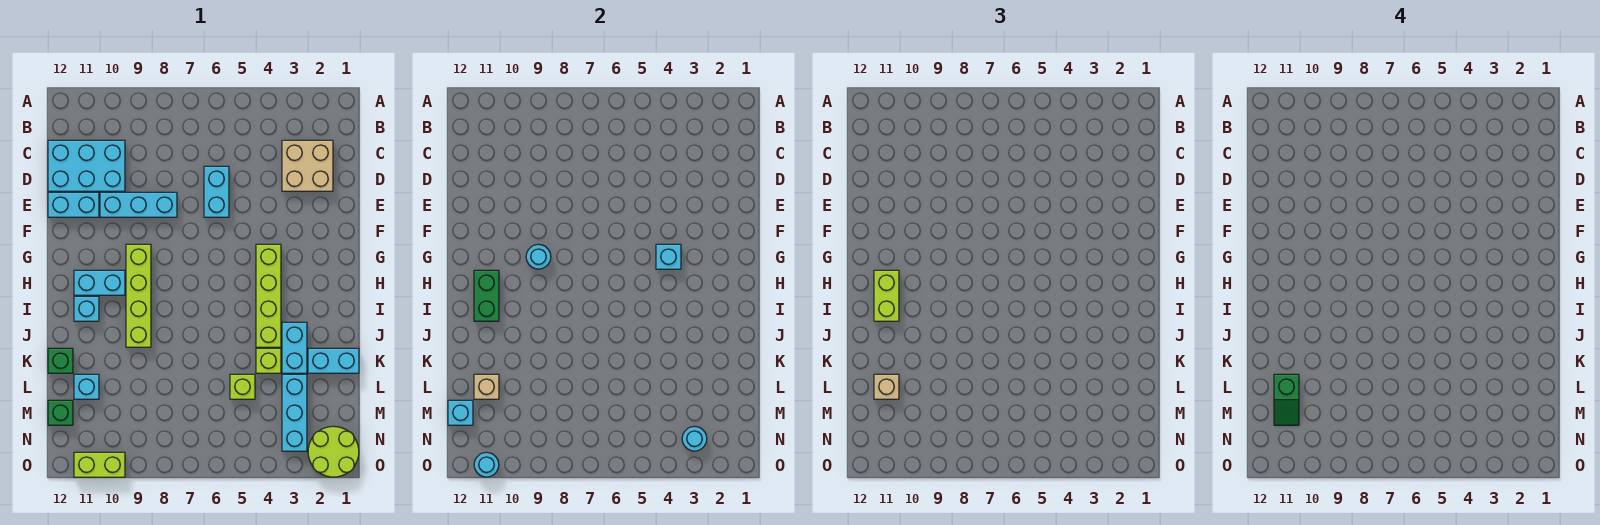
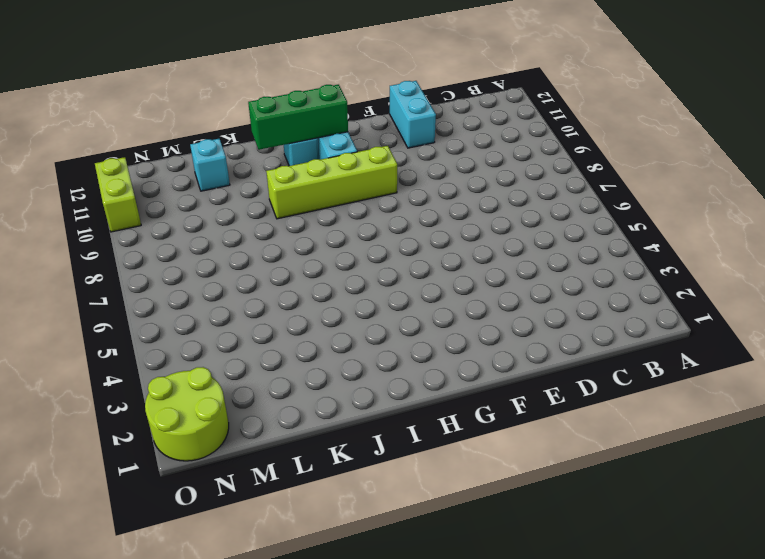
green brick H11:J11 level 2 -> green brick H11:I11 level 2
none -> tan brick C2:D3 level 1
none -> cyan brick C10:D12 level 1
none -> cyan brick D6:E6 level 1

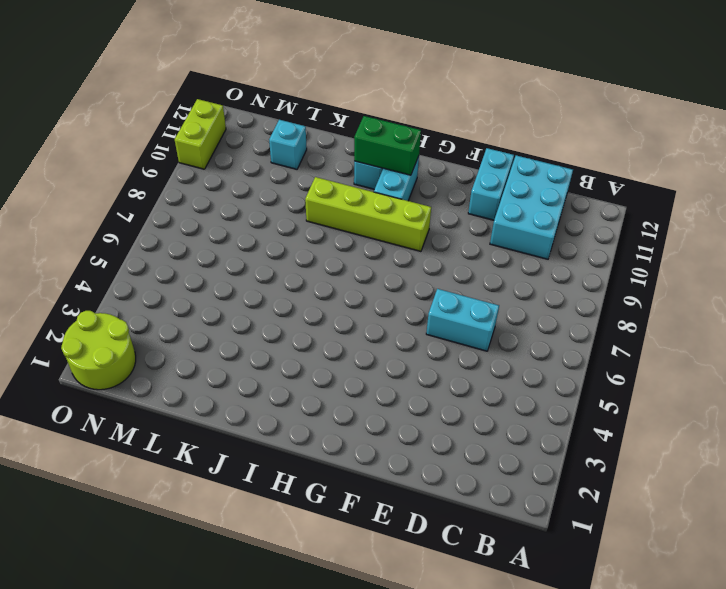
none -> tan brick C2:D3 level 1
none -> cyan brick E8:E10 level 1
none -> lime brick G4:J4 level 1

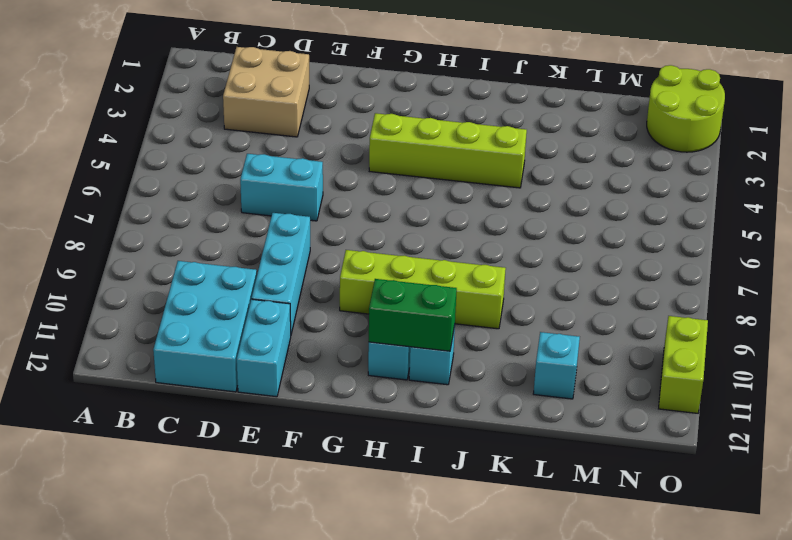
none -> cyan brick J3:K3 level 1
none -> cyan brick K1:K2 level 1
none -> lime brick K4 level 1

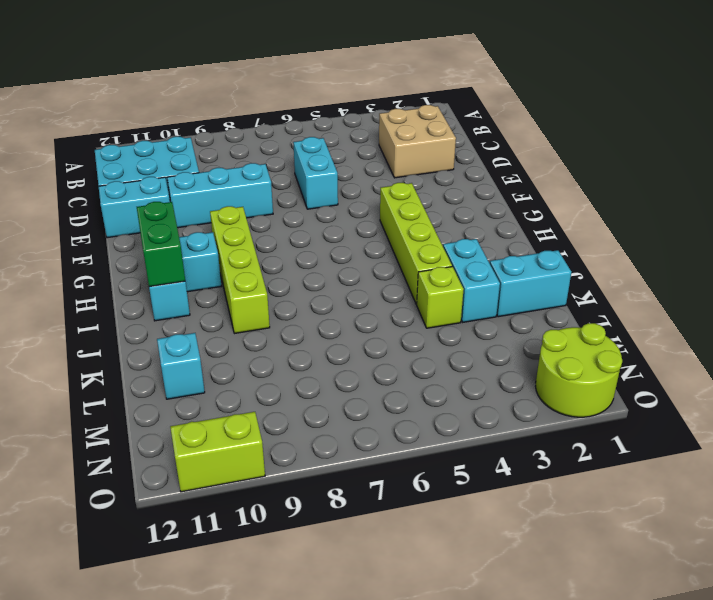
none -> green brick K12 level 1
none -> cyan brick L3:N3 level 1
none -> lime brick L5 level 1

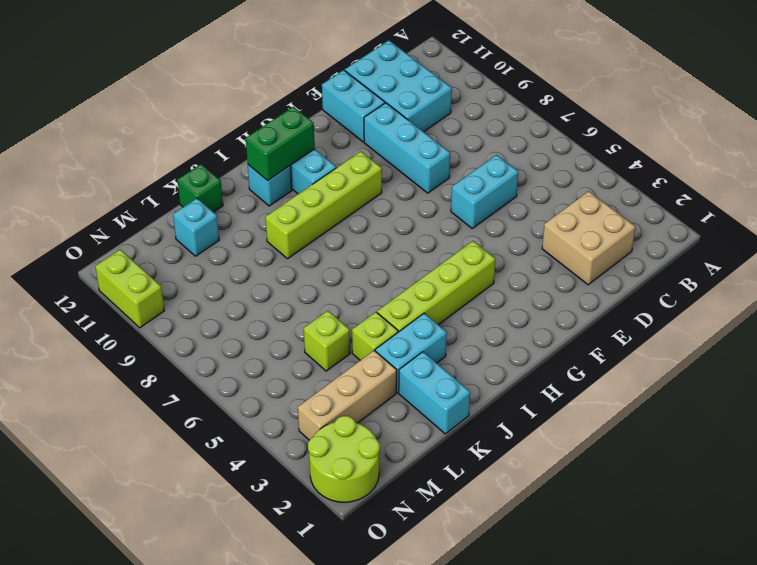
tan brick L3:N3 level 1 -> cyan brick L3:N3 level 1
none -> green brick M12 level 1
none -> cyan brick G4 level 2
none -> cyan round brick G9 level 2

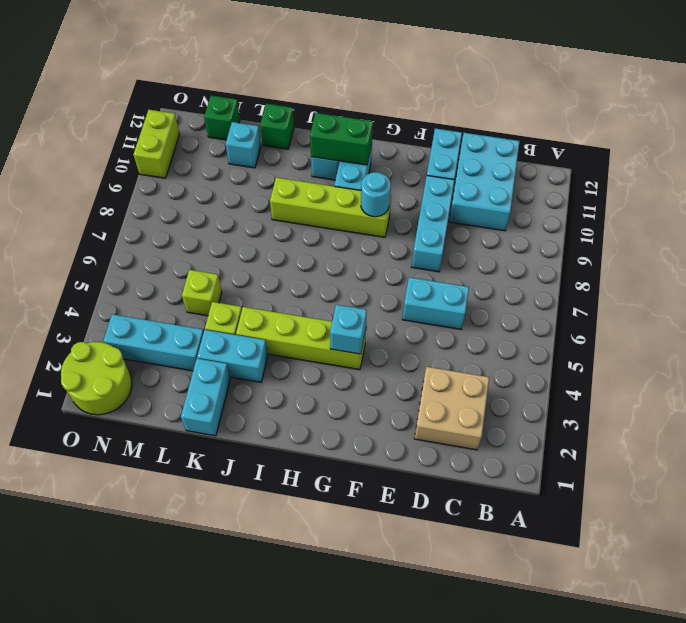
none -> tan brick L11 level 2
none -> cyan brick M12 level 2
none -> cyan round brick N3 level 2

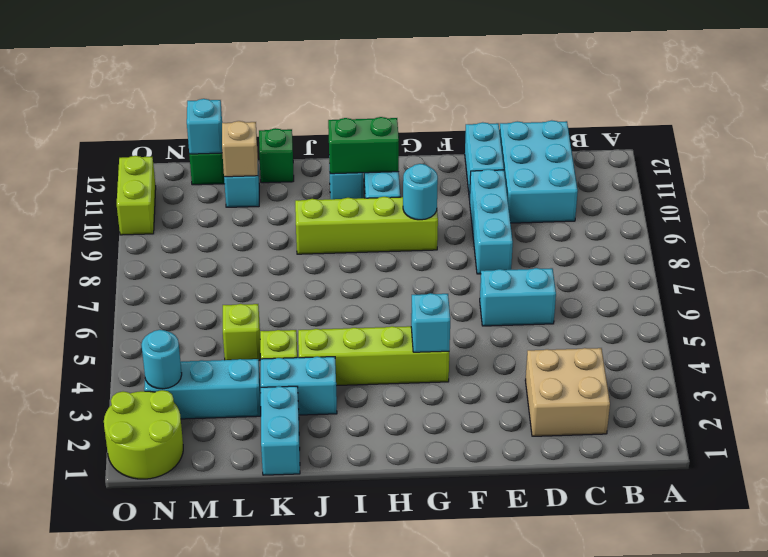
none -> cyan round brick O11 level 2
none -> lime brick H11:I11 level 3
none -> tan brick L11 level 3

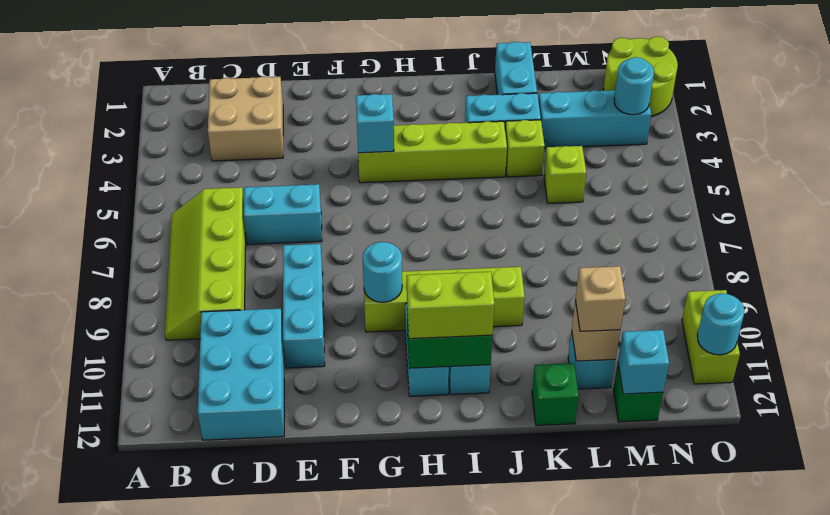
lime slope B6:C9 level 1 top C -> none
none -> cyan brick E11:E12 level 1
none -> green slope L11:M11 level 4 top L

